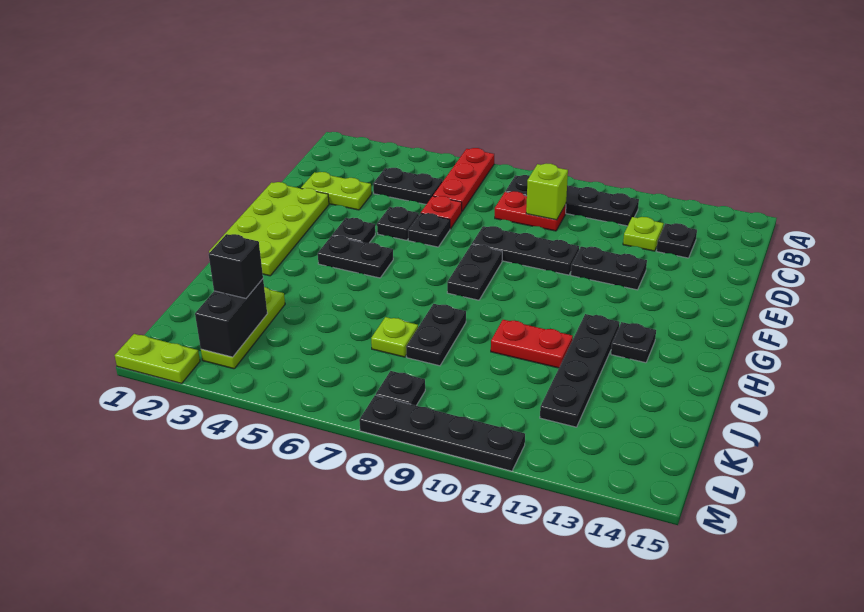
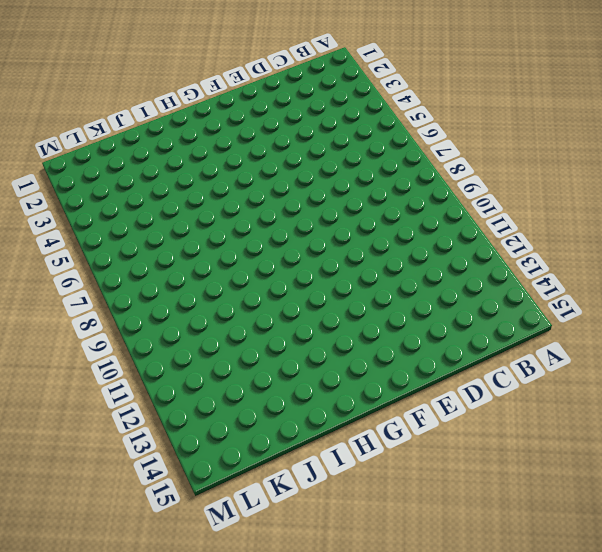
none -> red plate A6:C6 level 1
none -> black plate B8:B11 level 1
none -> black plate C4:C5 level 1

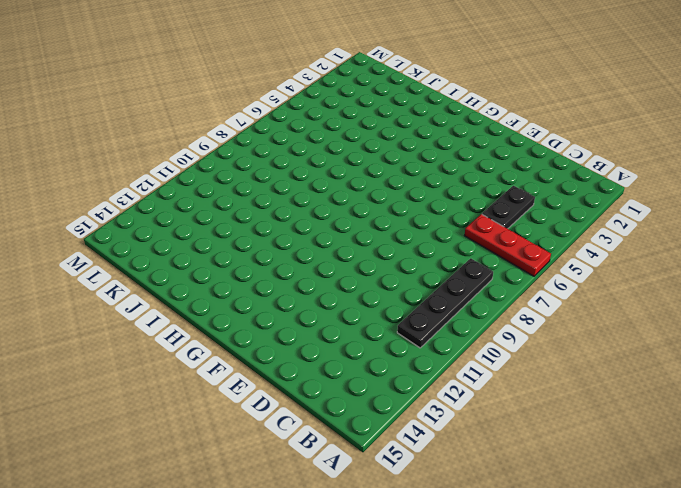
none -> red plate C8:C9 level 1
none -> lime plate C12 level 1
none -> black plate C13 level 1

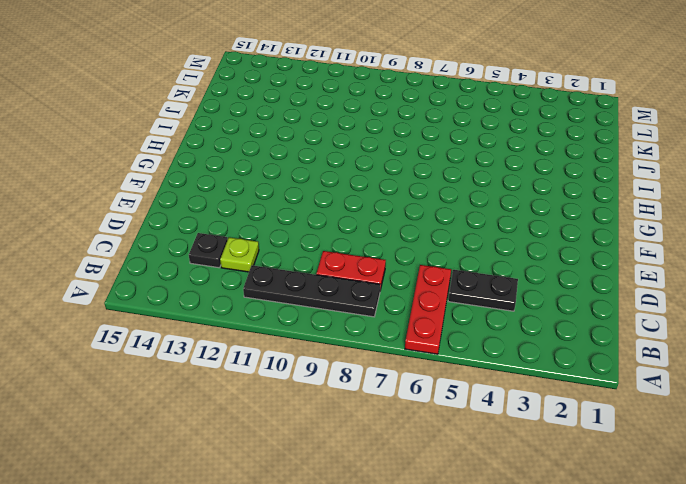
none -> lime plate D2:D3 level 1
none -> red plate D6 level 1
none -> lime plate E1:H2 level 1

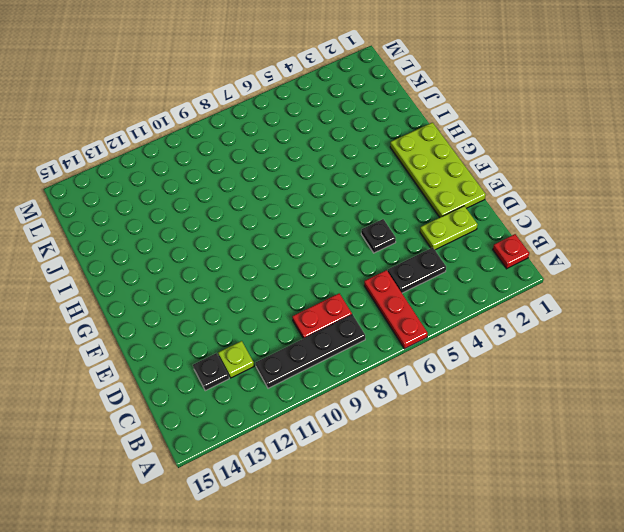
red plate B1 level 1 -> red plate D6 level 1
none -> black plate E6 level 1
none -> black plate E8:E10 level 1
none -> black plate E11:E12 level 1

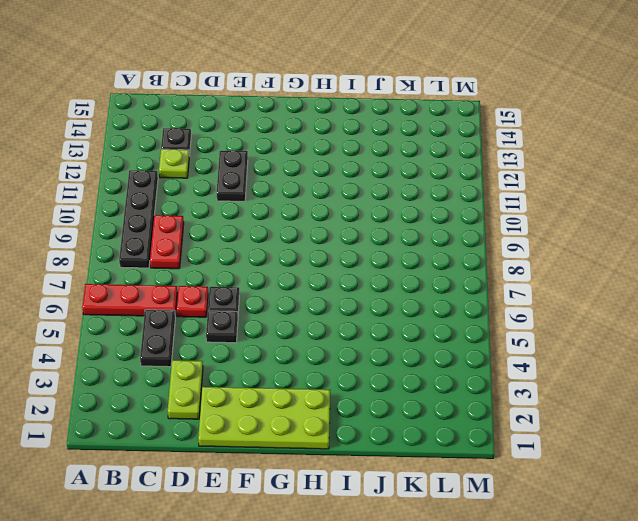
none -> black plate E8:E10 level 1
none -> black plate F4 level 1
none -> black plate F8:G8 level 1

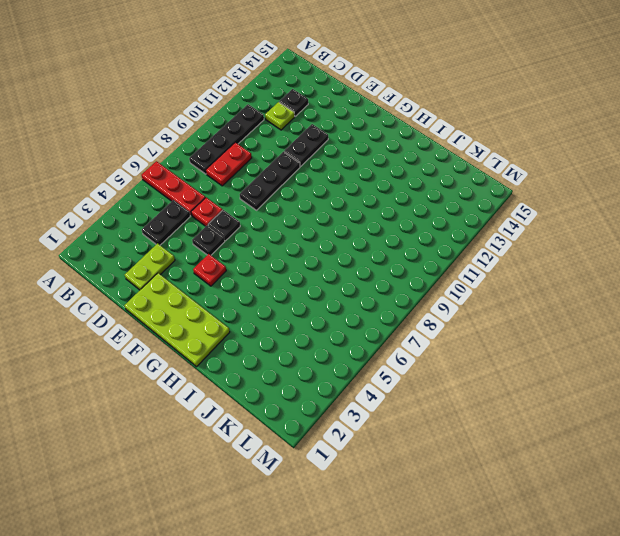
red plate F4 level 1 -> black plate F4 level 1
none -> black plate F8:G8 level 1
none -> black plate G4:G5 level 1
none -> black plate H12:K12 level 1

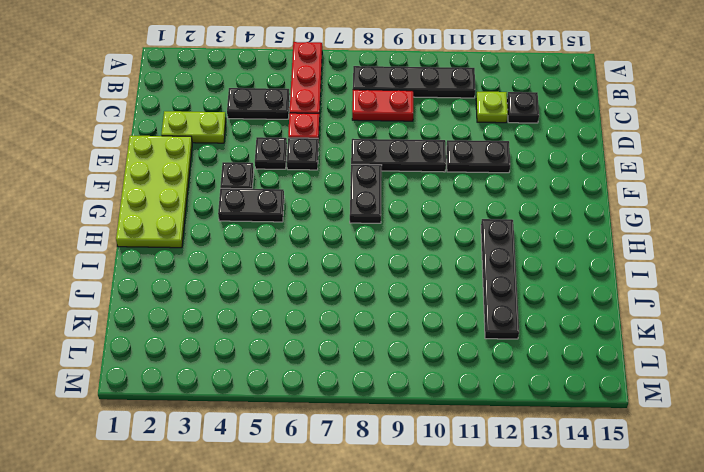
none -> black plate H13 level 1
none -> black plate I8:J8 level 1
none -> red plate I10:I11 level 1

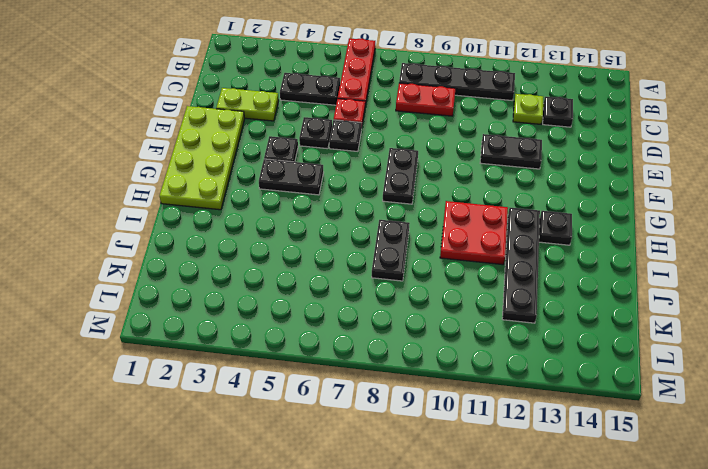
red plate H10:I11 level 1 -> red plate I10:I11 level 1
none -> black plate E8:E10 level 1
none -> lime plate J3:L3 level 1
none -> lime plate J7 level 1

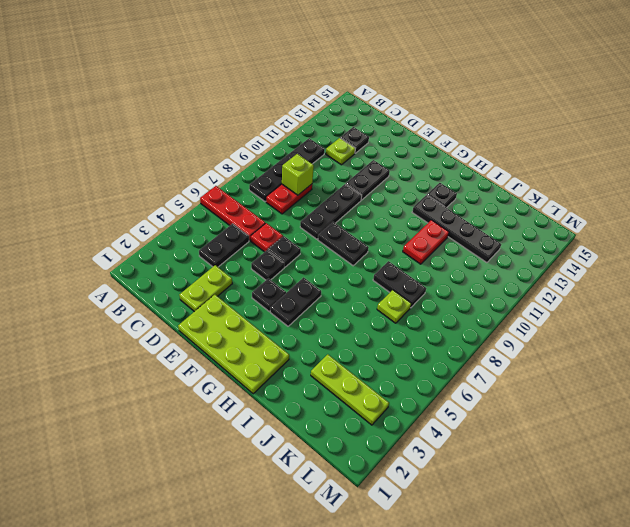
none -> black plate L8 level 1
none -> lime plate M1:M2 level 1
none -> black plate M8:M11 level 1

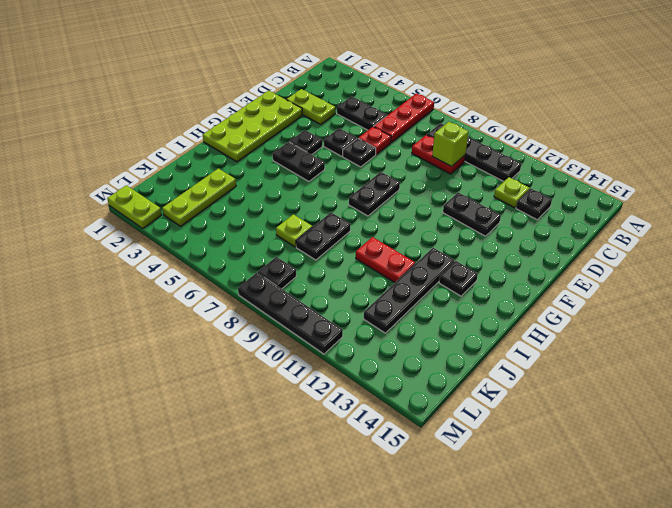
none -> black plate E8:E10 level 1
none -> black brick K3:L3 level 2
none -> black brick K3 level 3

